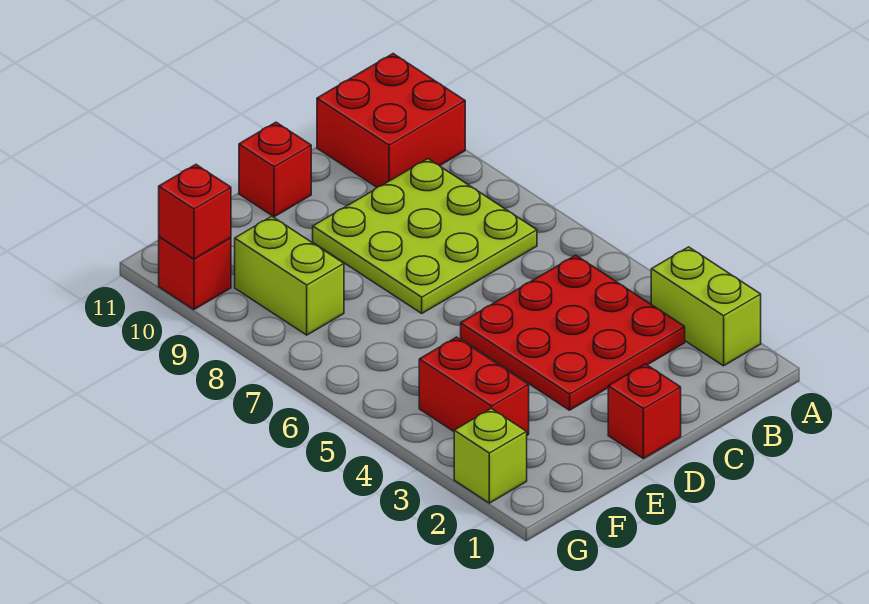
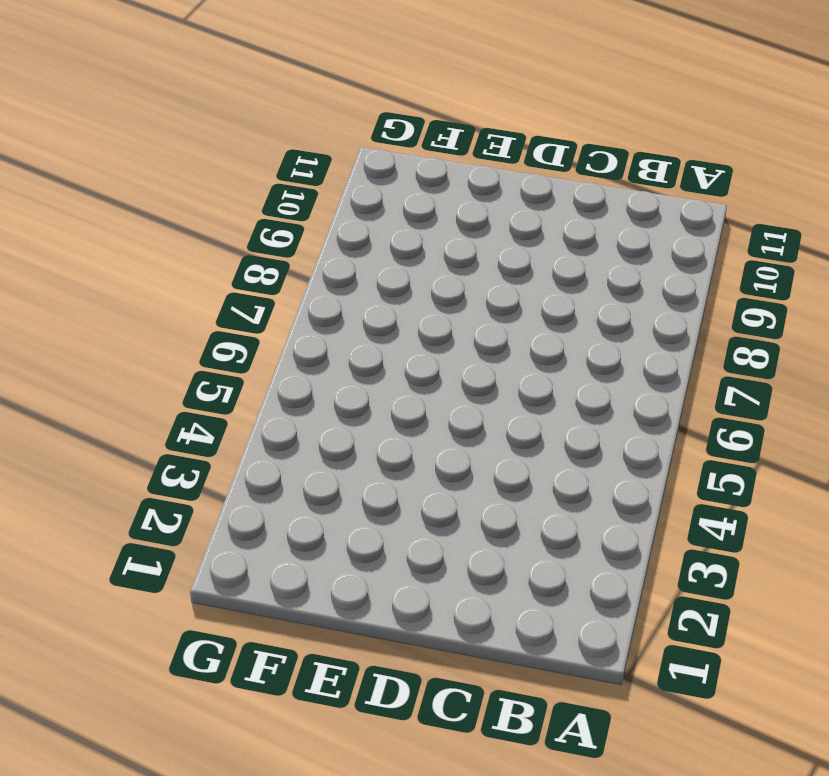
none -> lime brick A2:A3 level 1
none -> red brick A10:B11 level 1

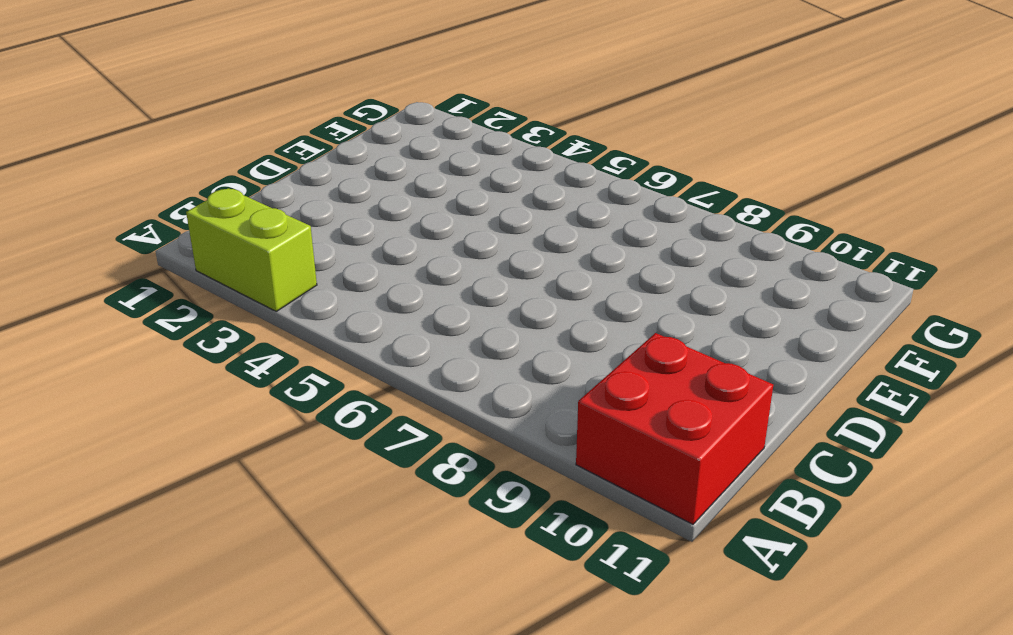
none -> red plate B3:D5 level 1
none -> lime plate B7:D9 level 1

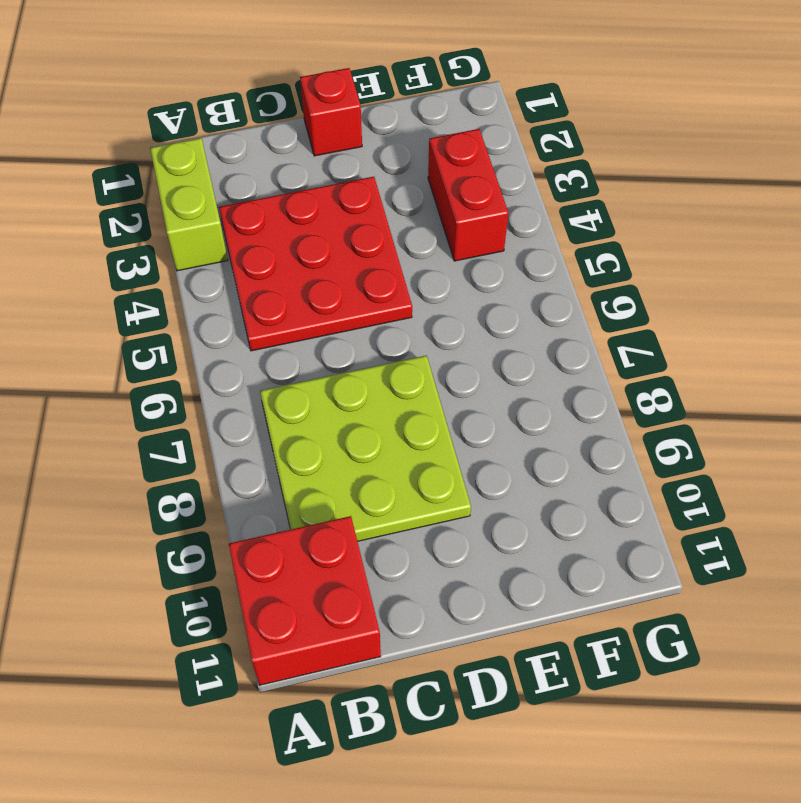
none -> red brick D11 level 1
none -> lime brick F8:F9 level 1

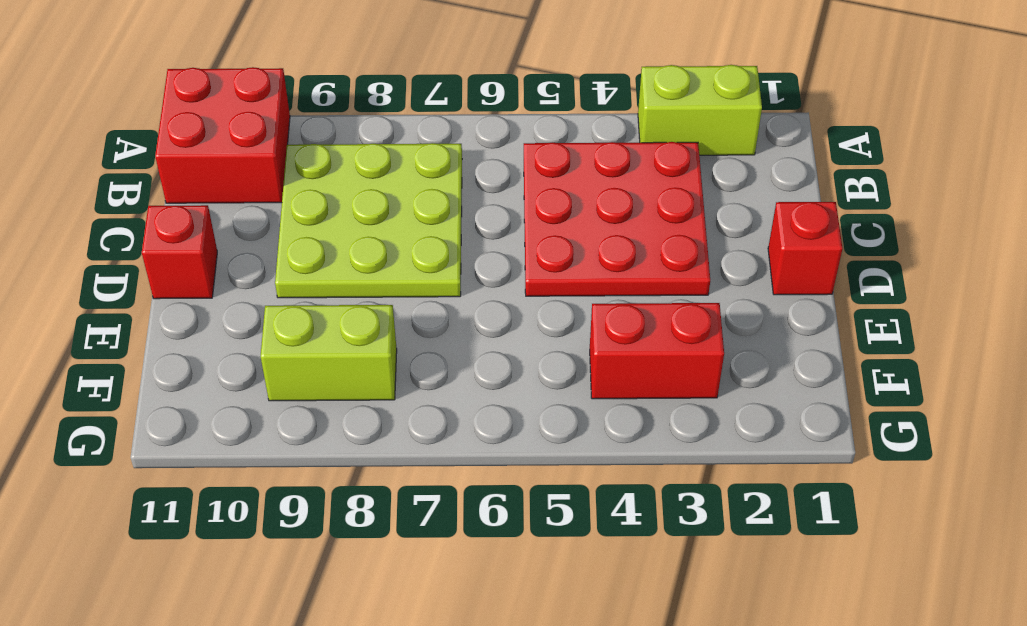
none -> lime brick G2 level 1
none -> red brick G10 level 1

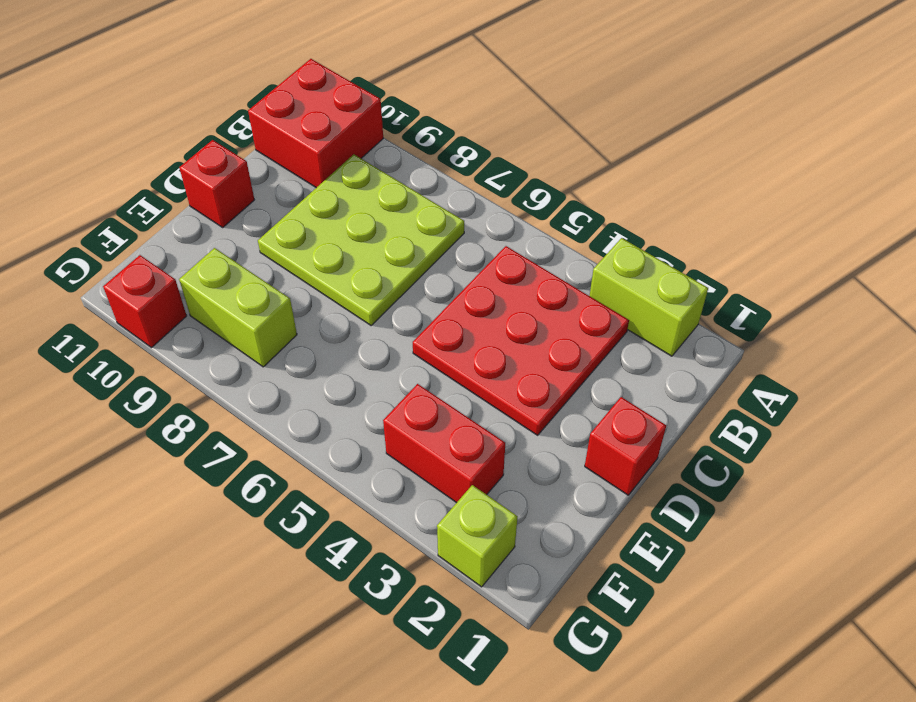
none -> red brick G10 level 2

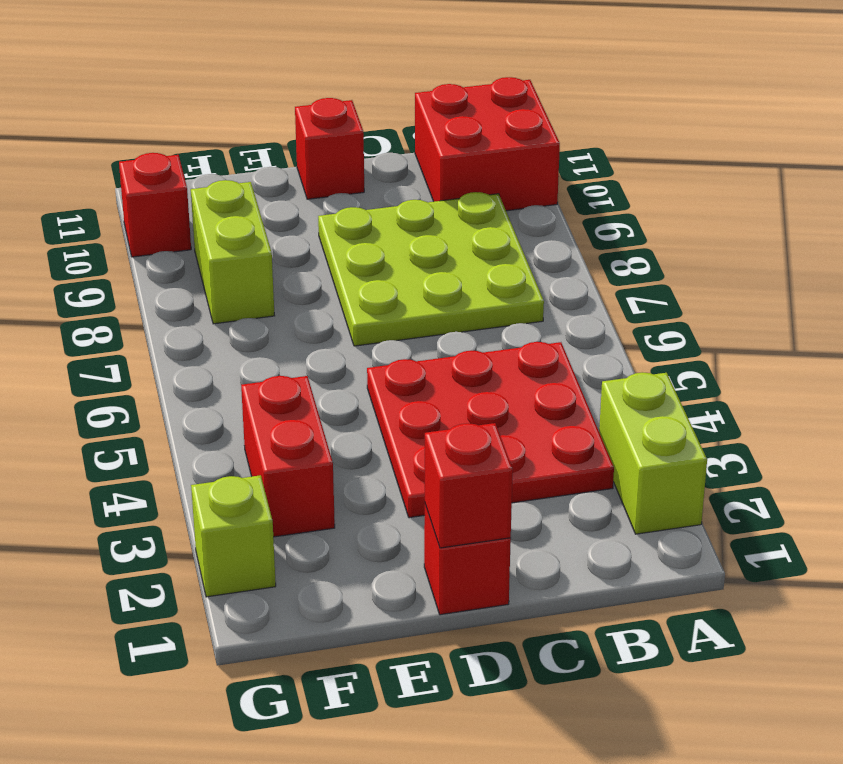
red brick D1 level 2 -> red brick G10 level 2

